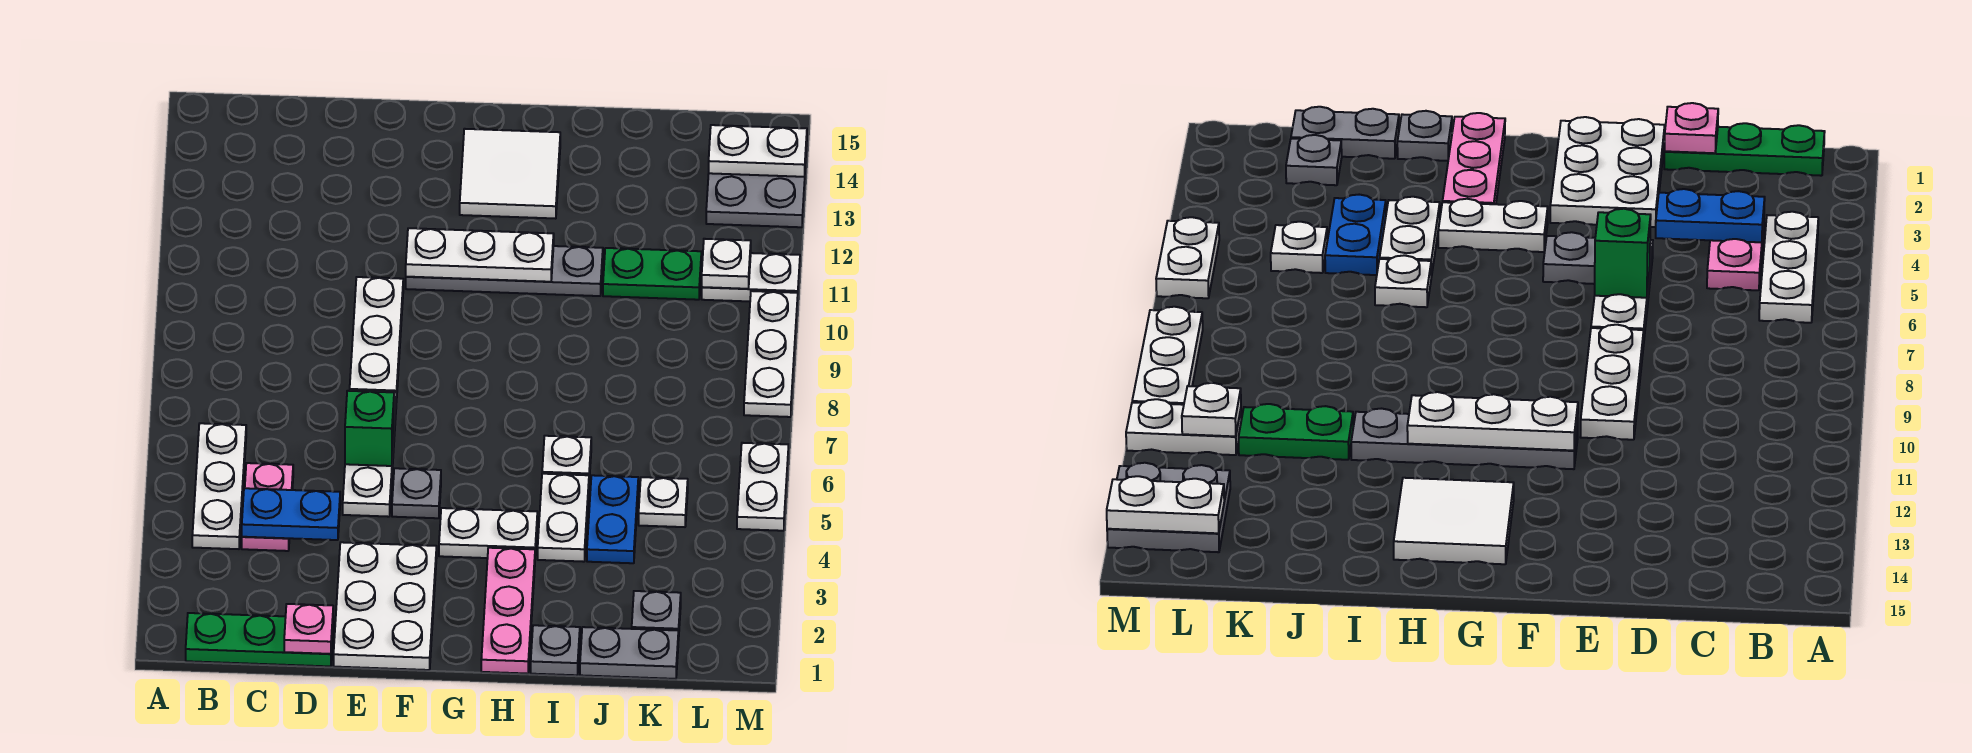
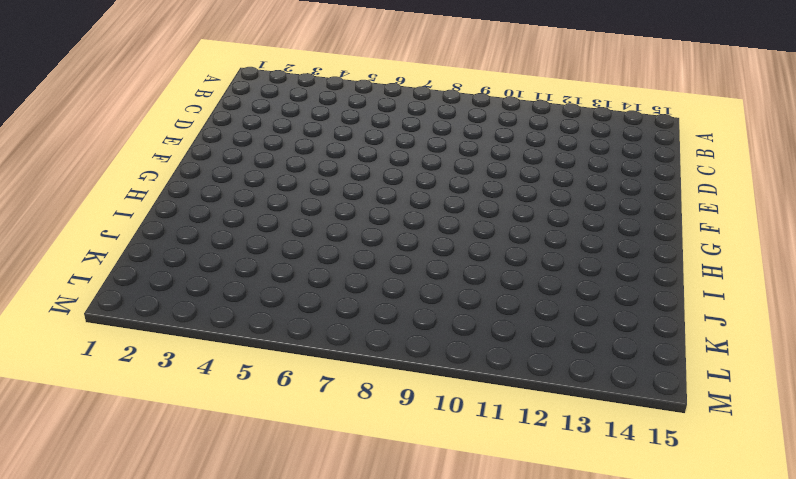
none -> green plate B1:D1 level 1
none -> white plate B4:B6 level 1
none -> pink plate C4:C5 level 1

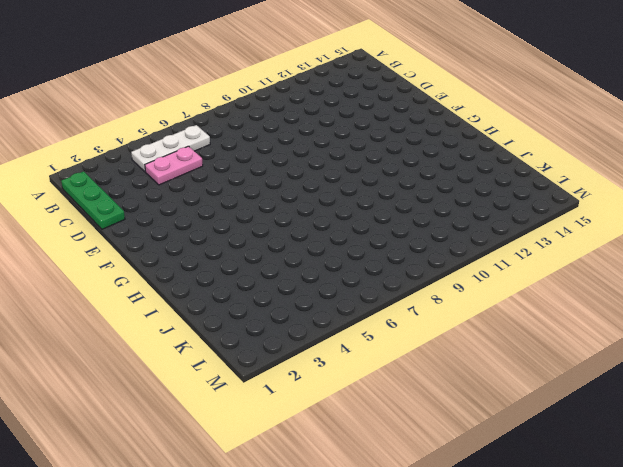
none -> white plate E1:F3 level 1
none -> white plate E5:E7 level 1
none -> white plate E8:E10 level 1

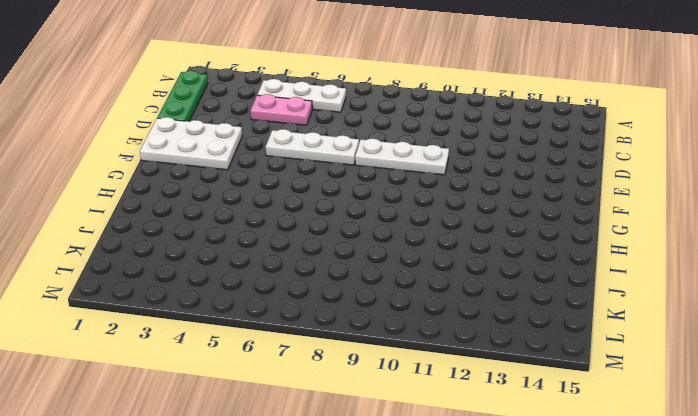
none -> grey plate F5 level 1
none -> grey plate F11:I11 level 1
none -> white plate G4:H4 level 1

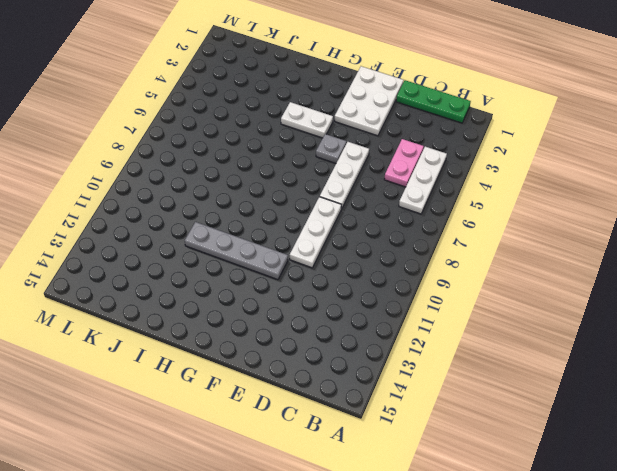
none -> white tile G13:H14 level 1
none -> pink plate H1:H3 level 1
none -> grey plate I1 level 1

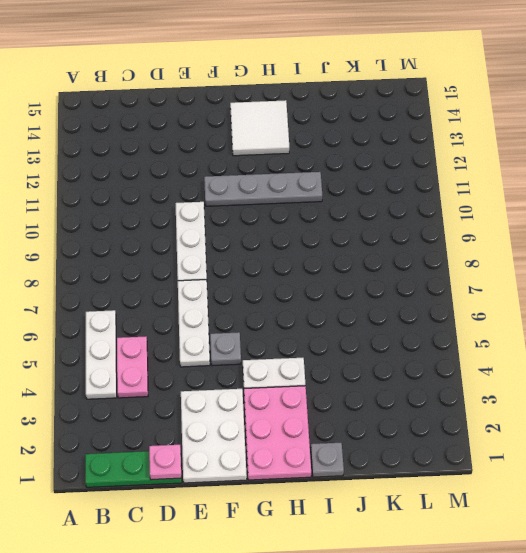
pink plate G1:H3 level 1 -> pink plate H1:H3 level 1
none -> white plate I4:I5 level 1
none -> white plate I6 level 1
none -> grey plate J1:K1 level 1

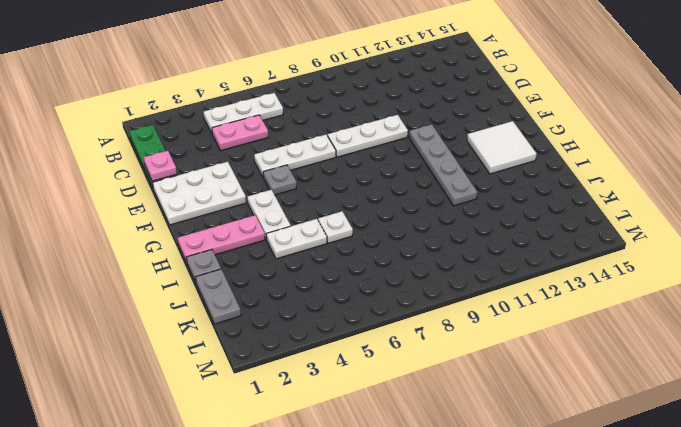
none -> blue plate J4:J5 level 1
none -> green plate J11:K11 level 1
none -> grey plate K2 level 1

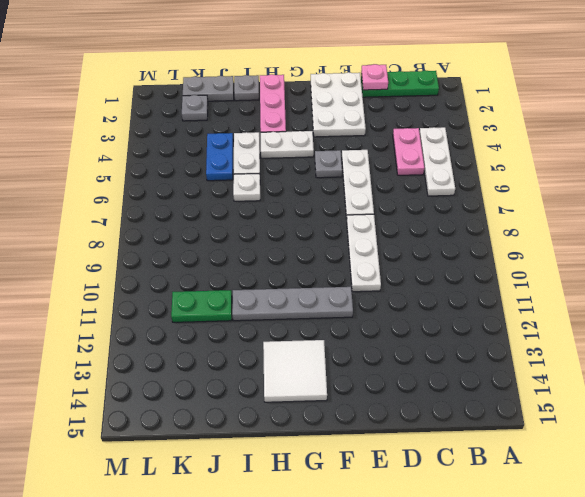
none -> white plate K5 level 1
none -> white plate L11:M11 level 1
none -> grey plate L13:M14 level 1

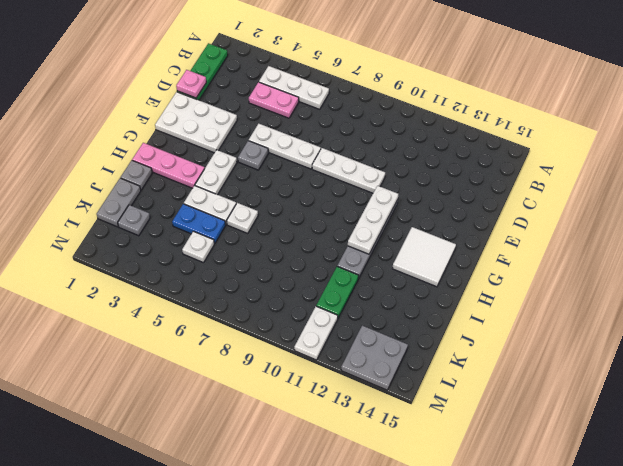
none -> white plate M5:M6 level 1
none -> white plate M8:M10 level 1
none -> blue plate C4:D4 level 2

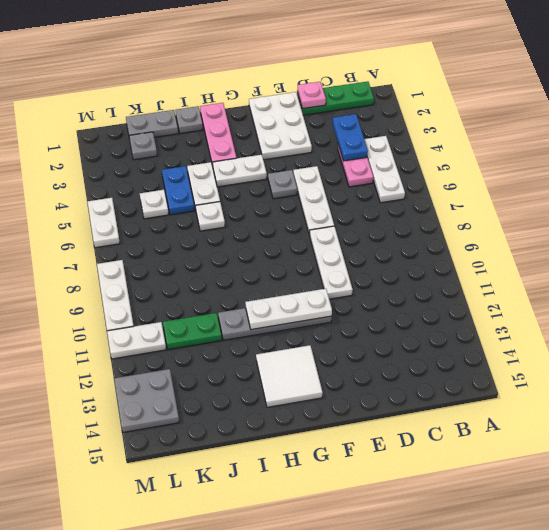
blue plate C3:C4 level 2 -> blue plate C4:D4 level 2
none -> green brick E6 level 2
none -> white plate L11 level 2
none -> white plate L14:M14 level 2

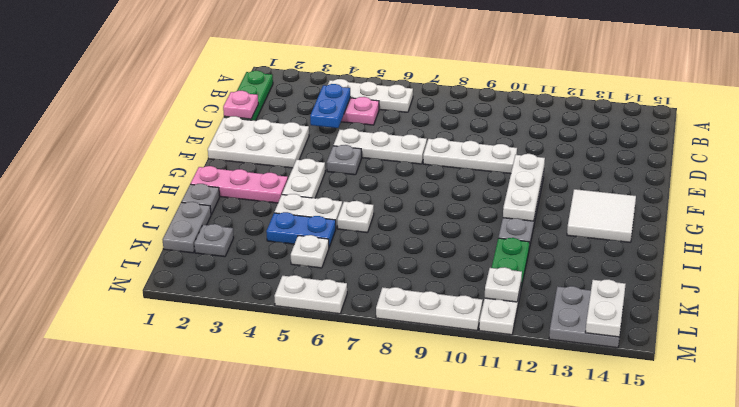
none -> green brick E6 level 2

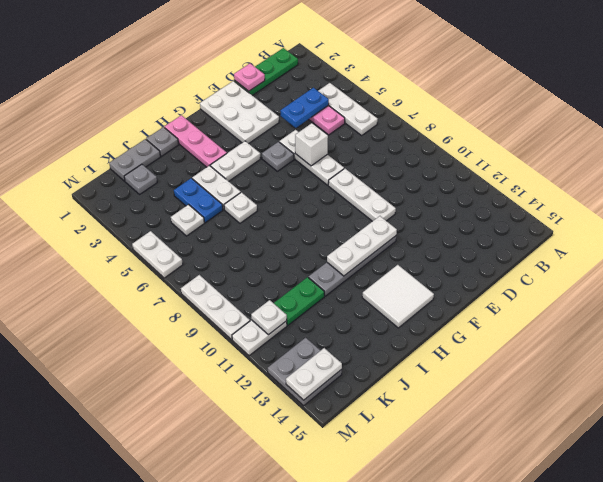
white brick E6 level 2 -> green brick E6 level 2

